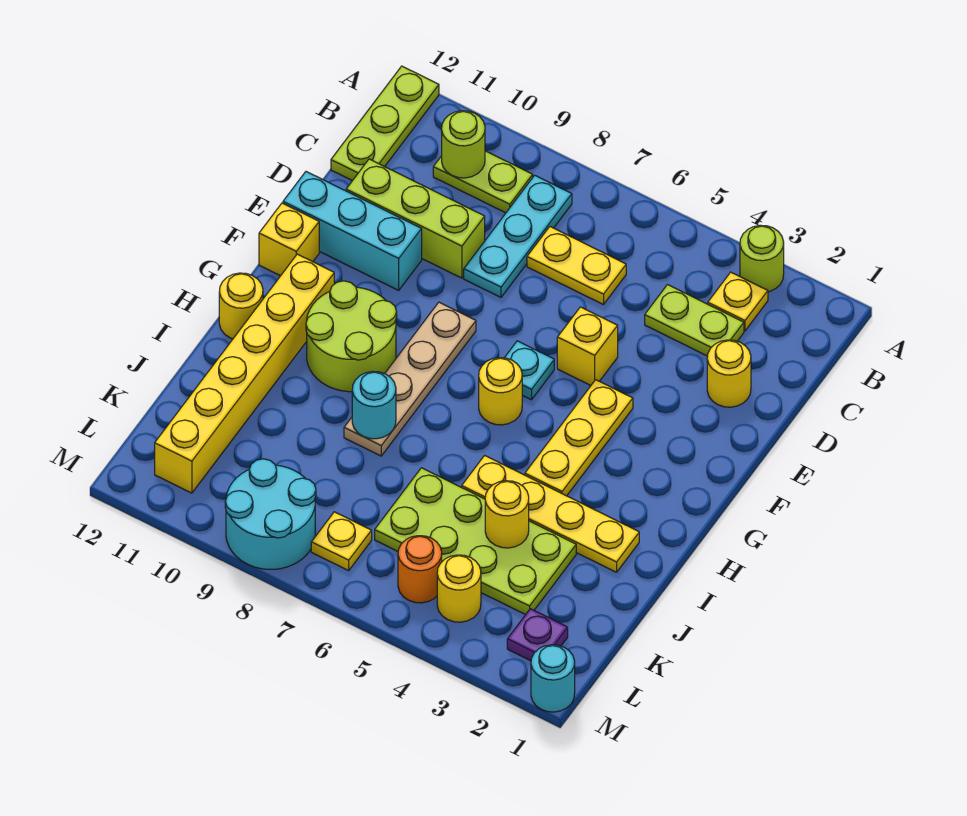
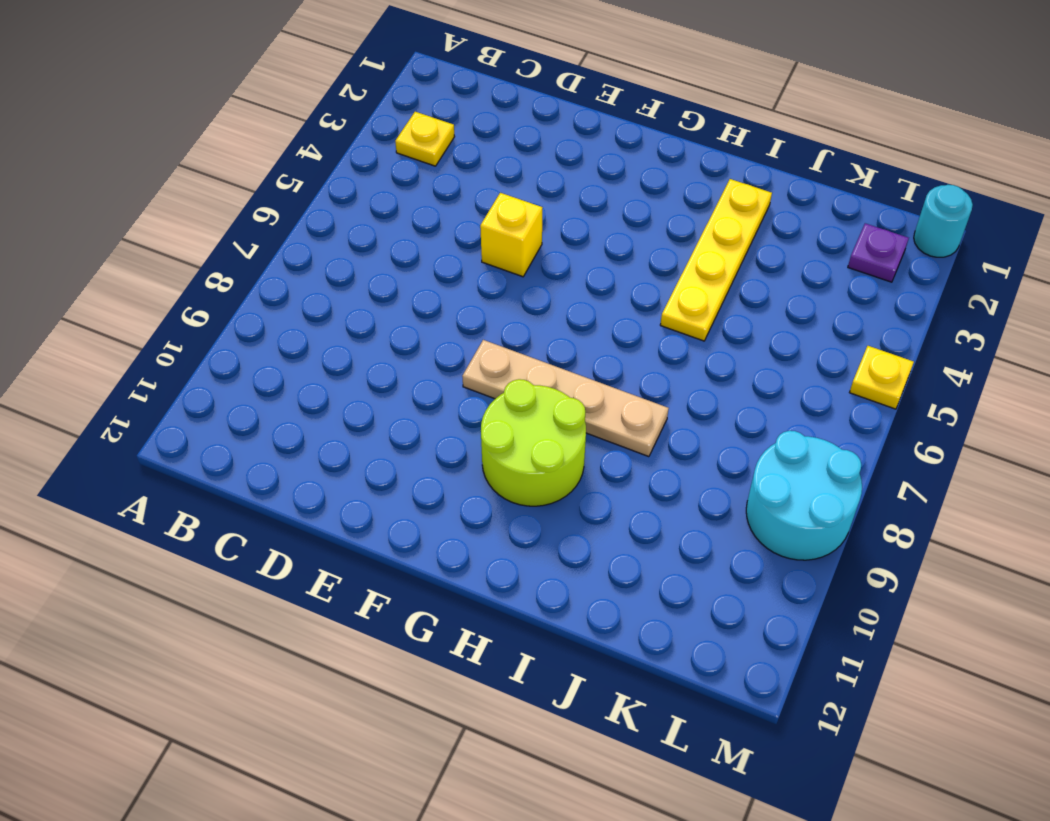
yellow plate M5 level 1 -> yellow plate L7 level 1
none -> lime round brick A3 level 1
none -> lime plate A12:C12 level 1
none -> cyan plate B8:D8 level 1
none -> lime plate B9:B10 level 1

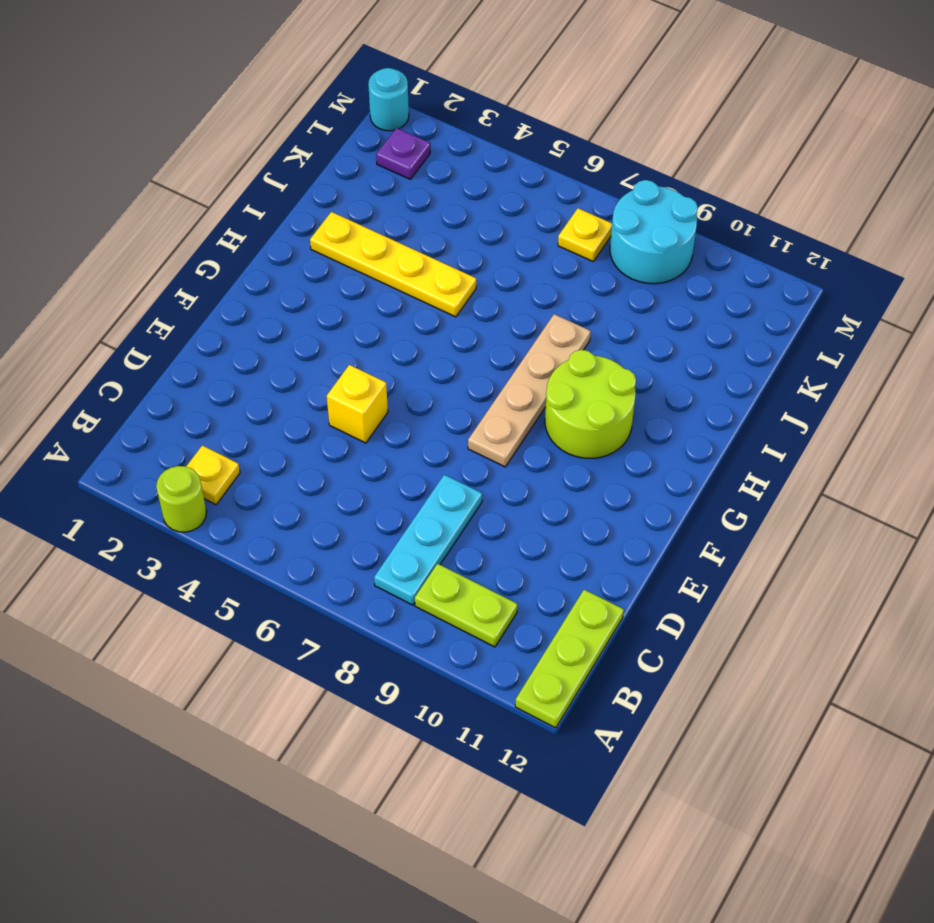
none -> lime plate C3:C4 level 1
none -> yellow plate C6:C7 level 1
none -> yellow round brick D2 level 1
none -> lime brick D9:D11 level 1

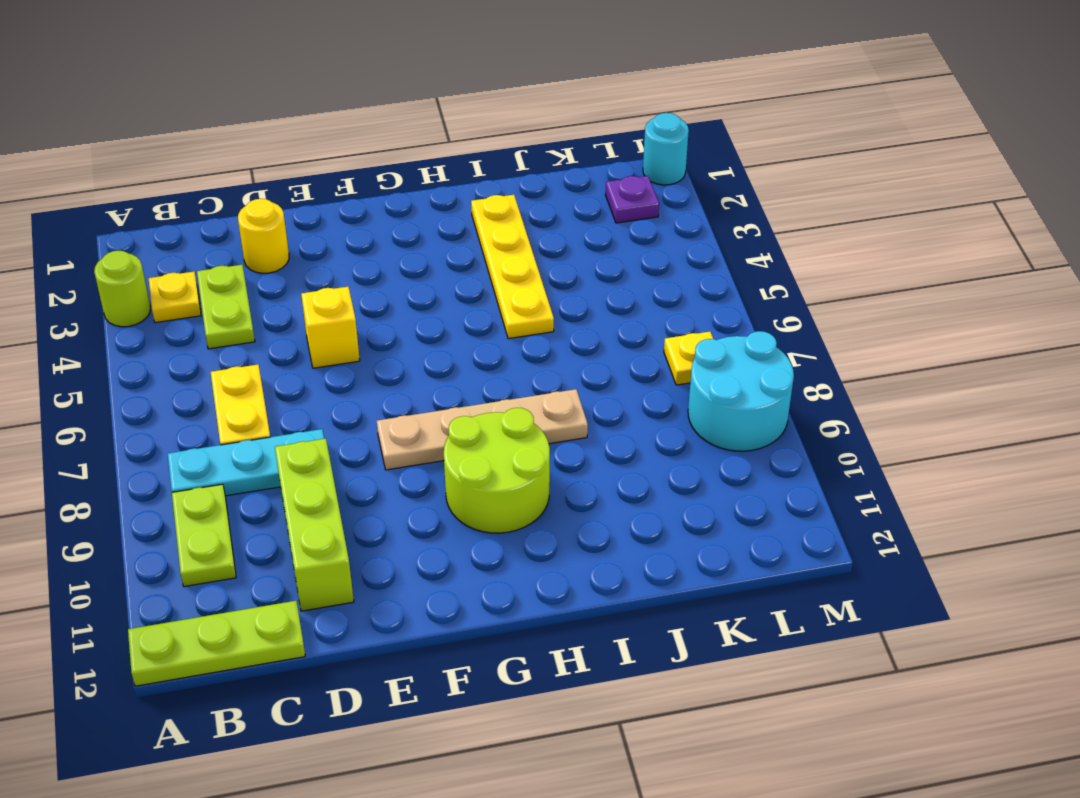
none -> cyan brick E10:E12 level 1
none -> yellow plate F4:H4 level 1
none -> cyan plate F6 level 1
none -> yellow brick F12 level 1

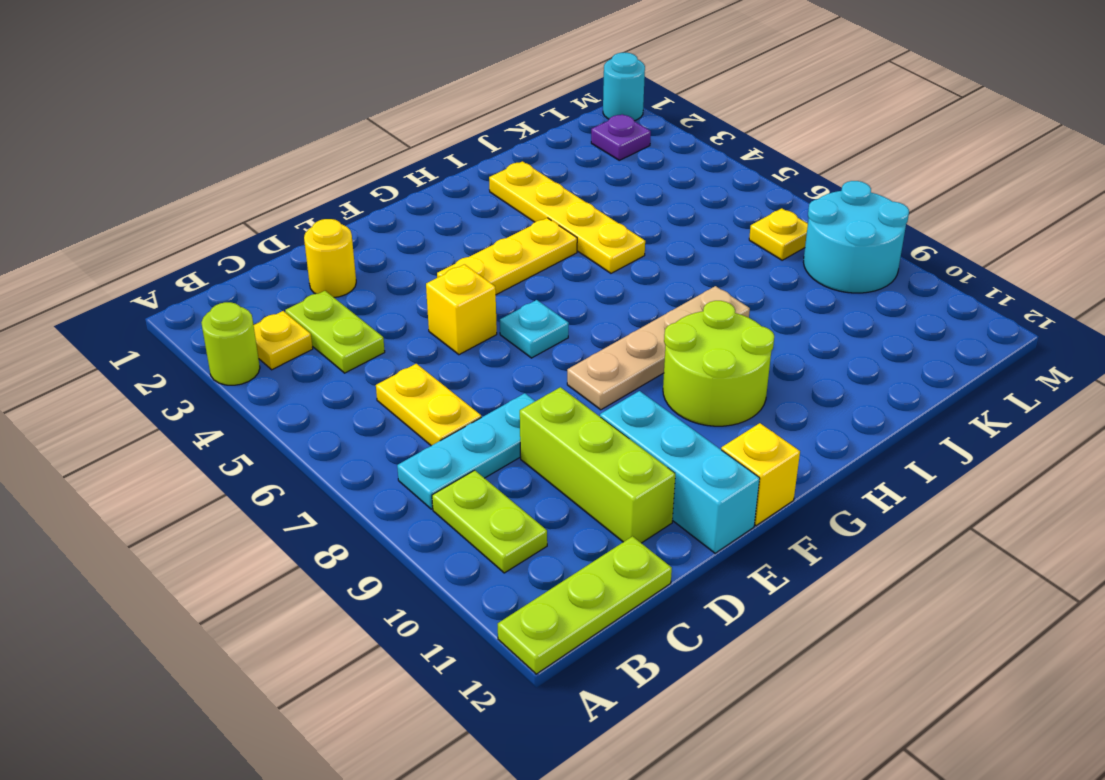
none -> yellow round brick G6 level 1
none -> yellow brick G11:L11 level 1
none -> yellow round brick H12 level 1
none -> lime plate J3:K6 level 1

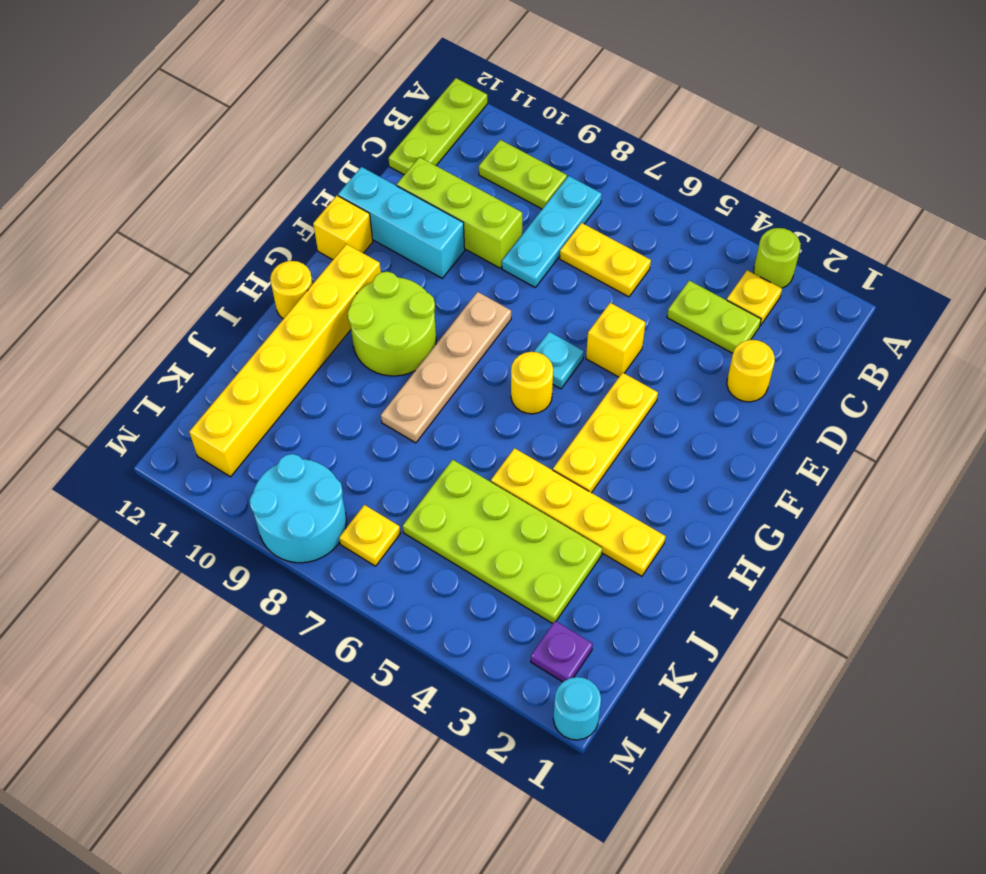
none -> yellow round brick L4 level 1
none -> orange round brick L5 level 1
none -> lime round brick B10 level 2
none -> cyan round brick I8 level 2

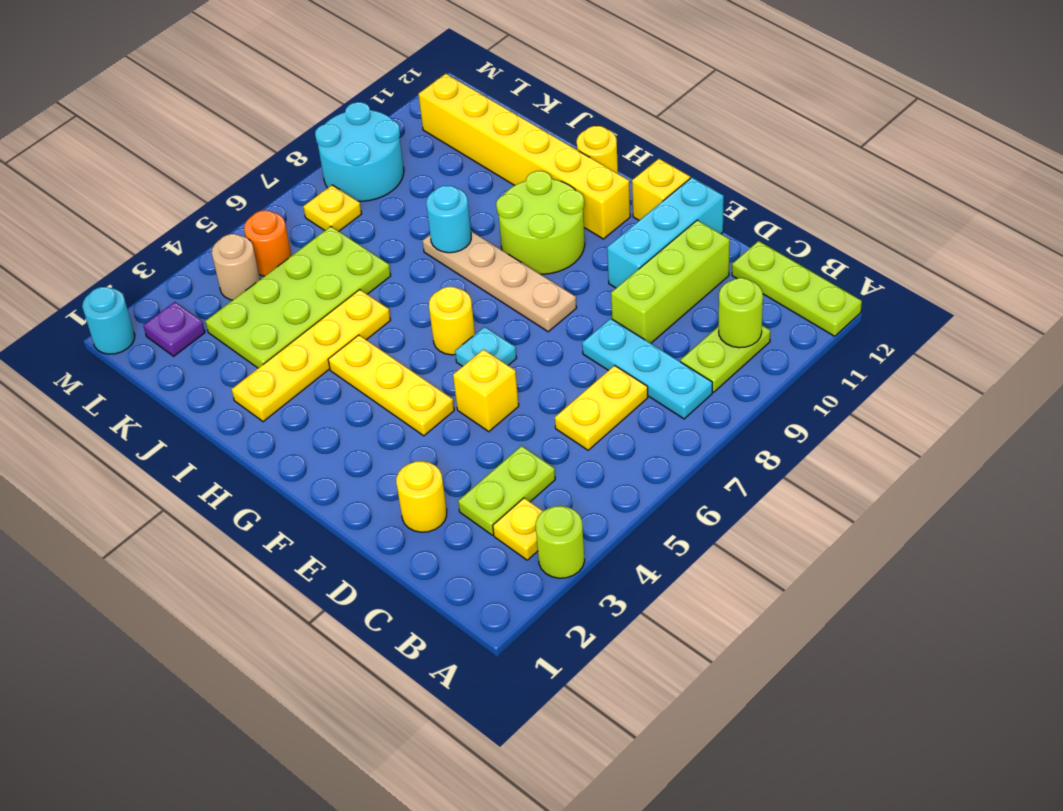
tan round brick L4 level 1 -> yellow round brick L4 level 1
none -> yellow round brick J4 level 2

